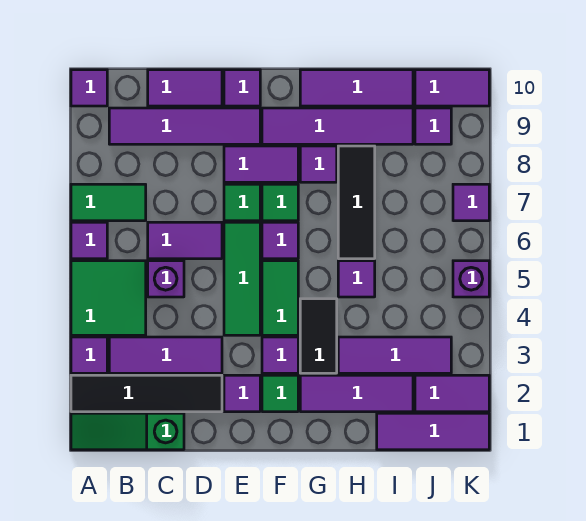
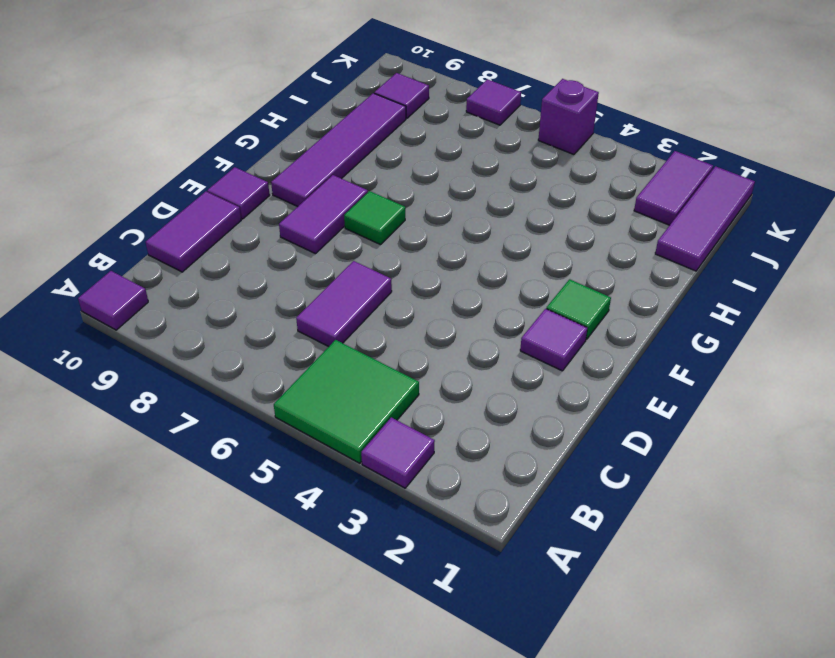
none -> green slope A1:C1 level 1 top C
none -> black tile A2:D2 level 1
none -> purple tile A6 level 1
none -> green tile A7:B7 level 1

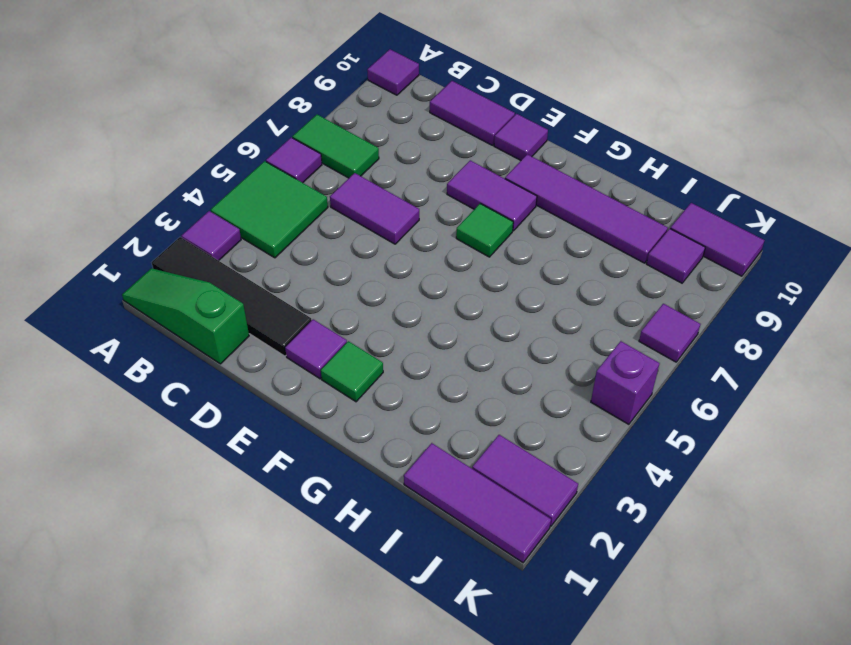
none -> purple tile B3:D3 level 1
none -> purple tile B9:E9 level 1
none -> purple brick C5 level 1
none -> green tile E4:E6 level 1

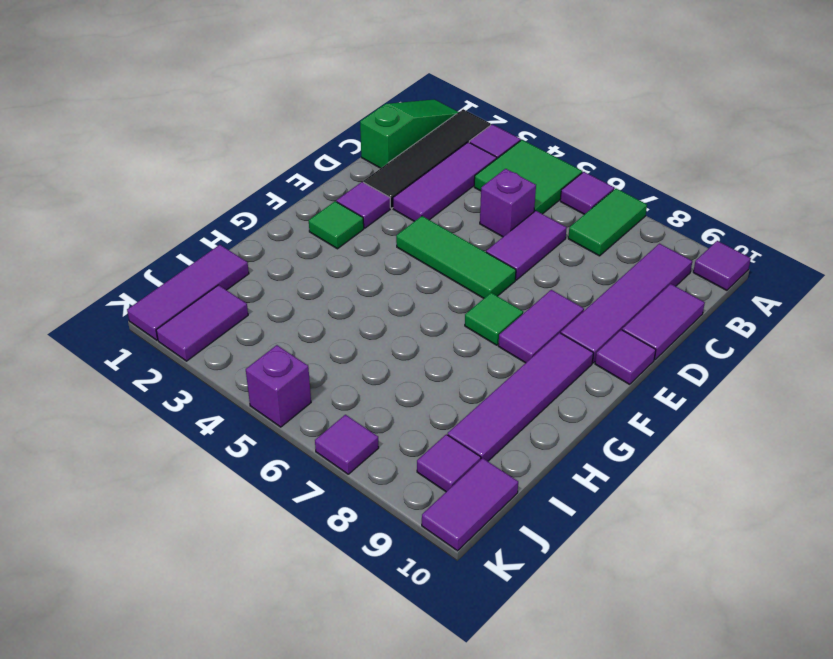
none -> green tile E7 level 1
none -> purple tile F3 level 1
none -> green tile F4:F5 level 1
none -> purple tile F6 level 1

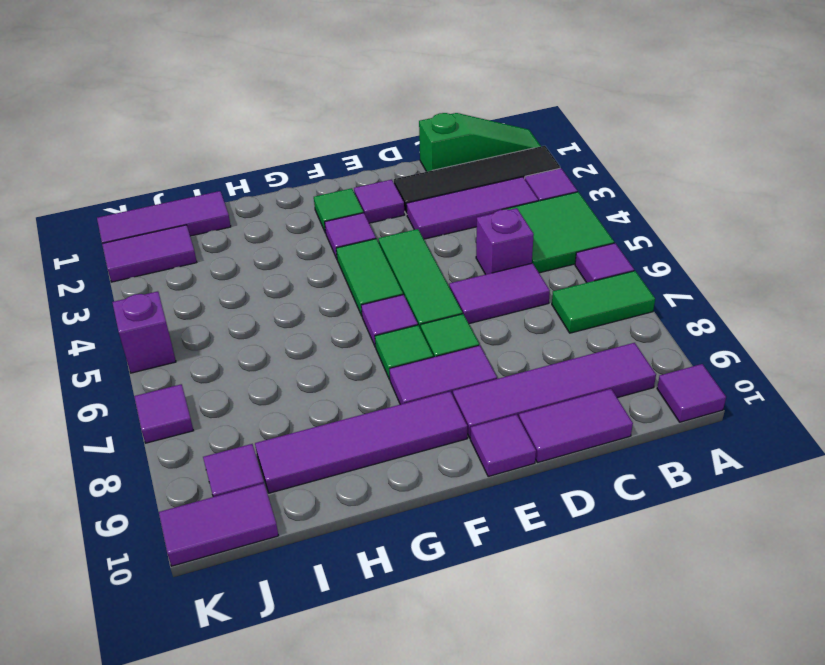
none -> purple tile G2:I2 level 1
none -> black tile G3:G4 level 1
none -> purple tile G8 level 1
none -> purple tile G10:I10 level 1

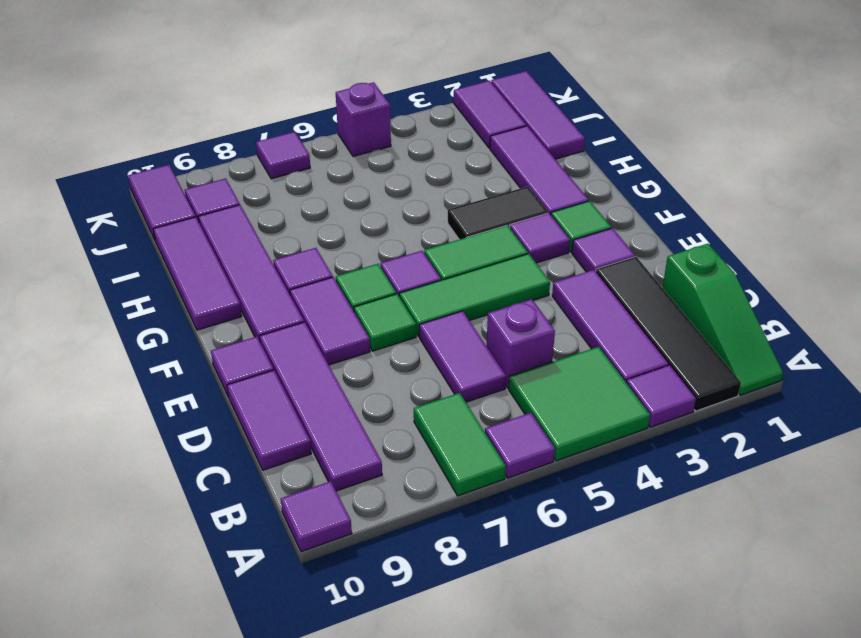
none -> purple tile H3:J3 level 1
none -> purple tile H5 level 1
none -> black tile H6:H8 level 1

